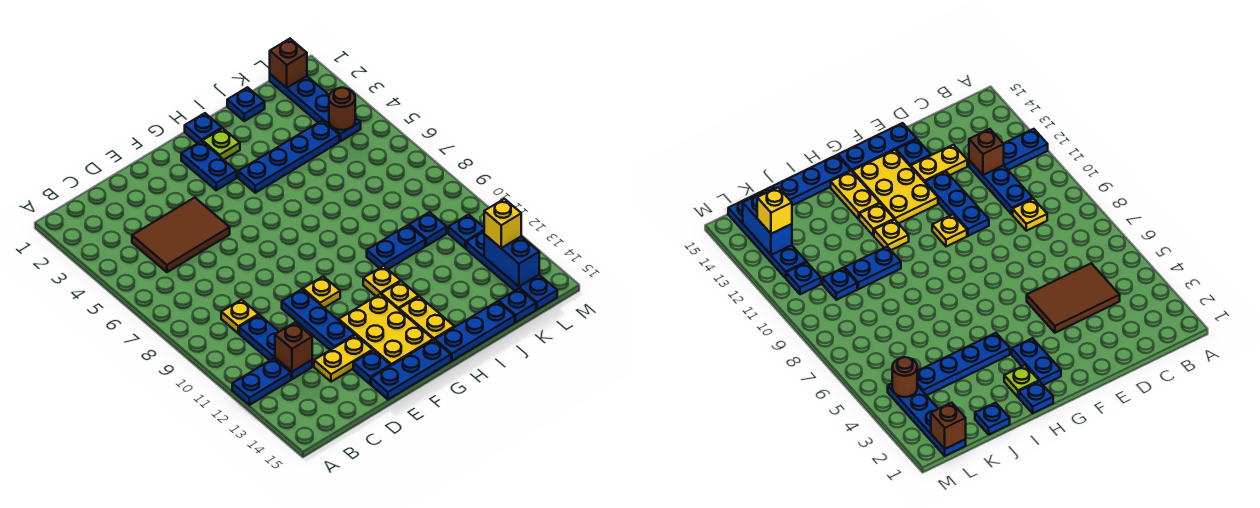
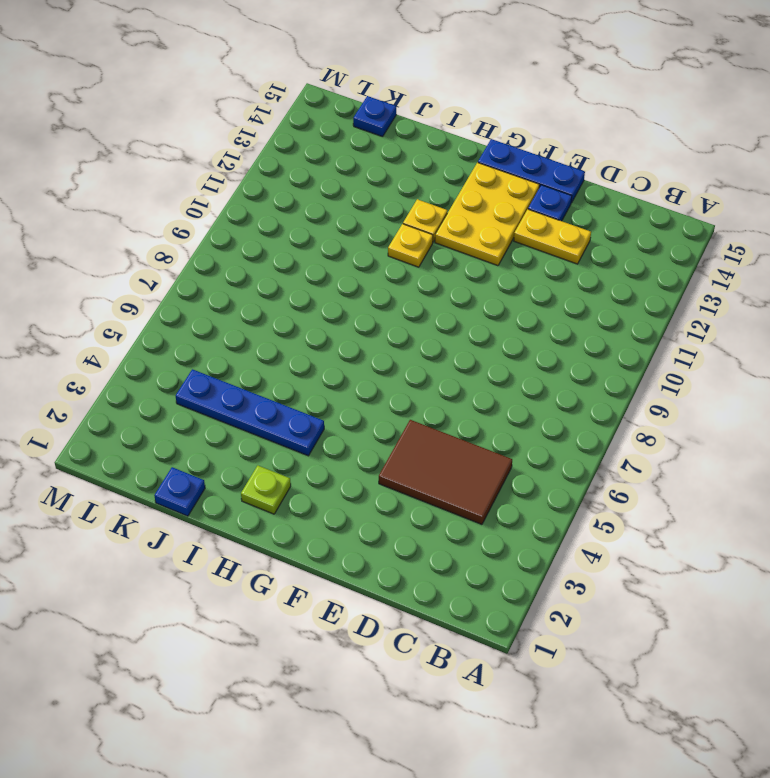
none -> blue plate A12:B12 level 1
none -> yellow plate C9 level 1
none -> blue plate C10:C12 level 1
none -> blue plate E10:E12 level 1

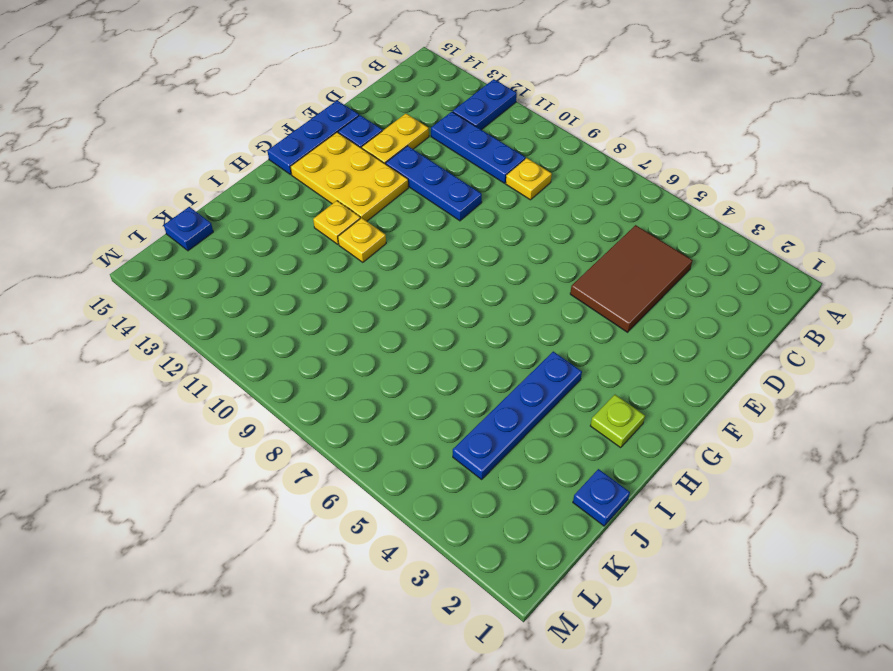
none -> yellow plate F10 level 1
none -> blue plate G2:G3 level 1
none -> blue plate H1 level 1
none -> yellow plate H13:H14 level 1

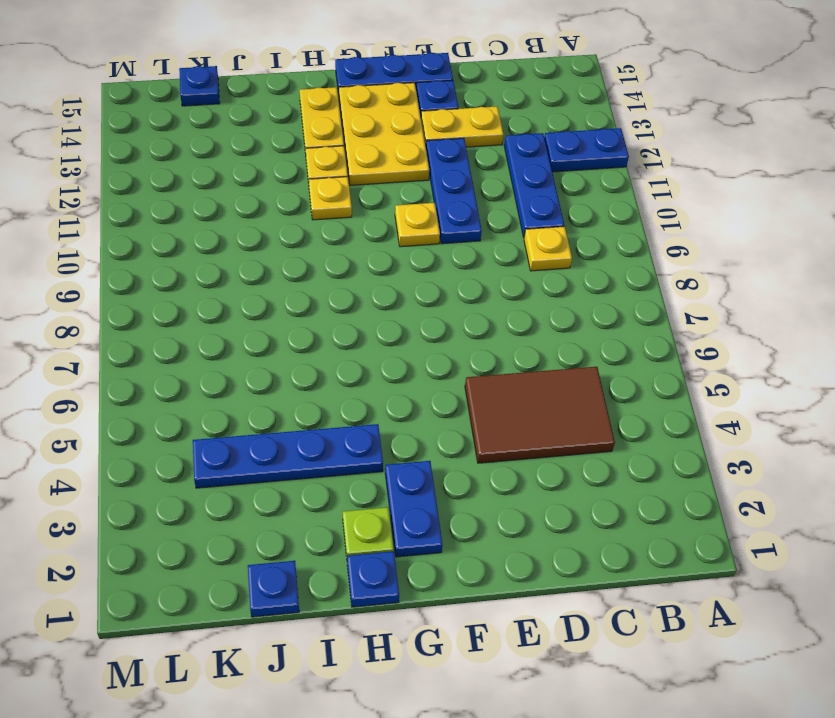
none -> blue plate H15:J15 level 1
none -> blue plate I10:J10 level 1
none -> blue plate K10 level 1
none -> blue plate L1:L4 level 1

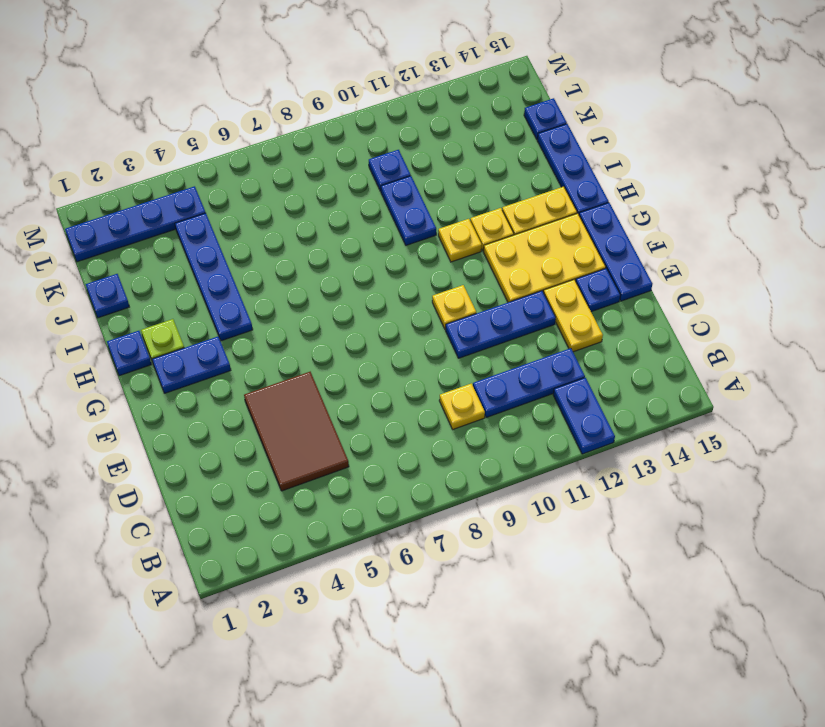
none -> blue plate L11 level 1
none -> blue plate L12:L15 level 1
none -> brown brick C12 level 2
none -> brown brick L1 level 2

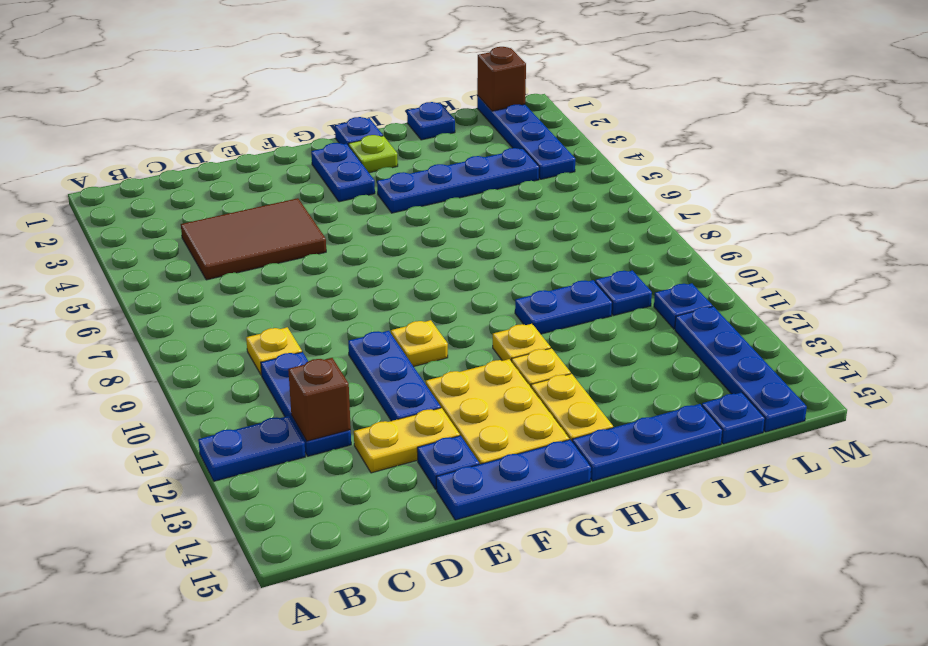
none -> brown round brick L4 level 2
none -> blue brick L13:L14 level 2
none -> yellow brick L13 level 3

